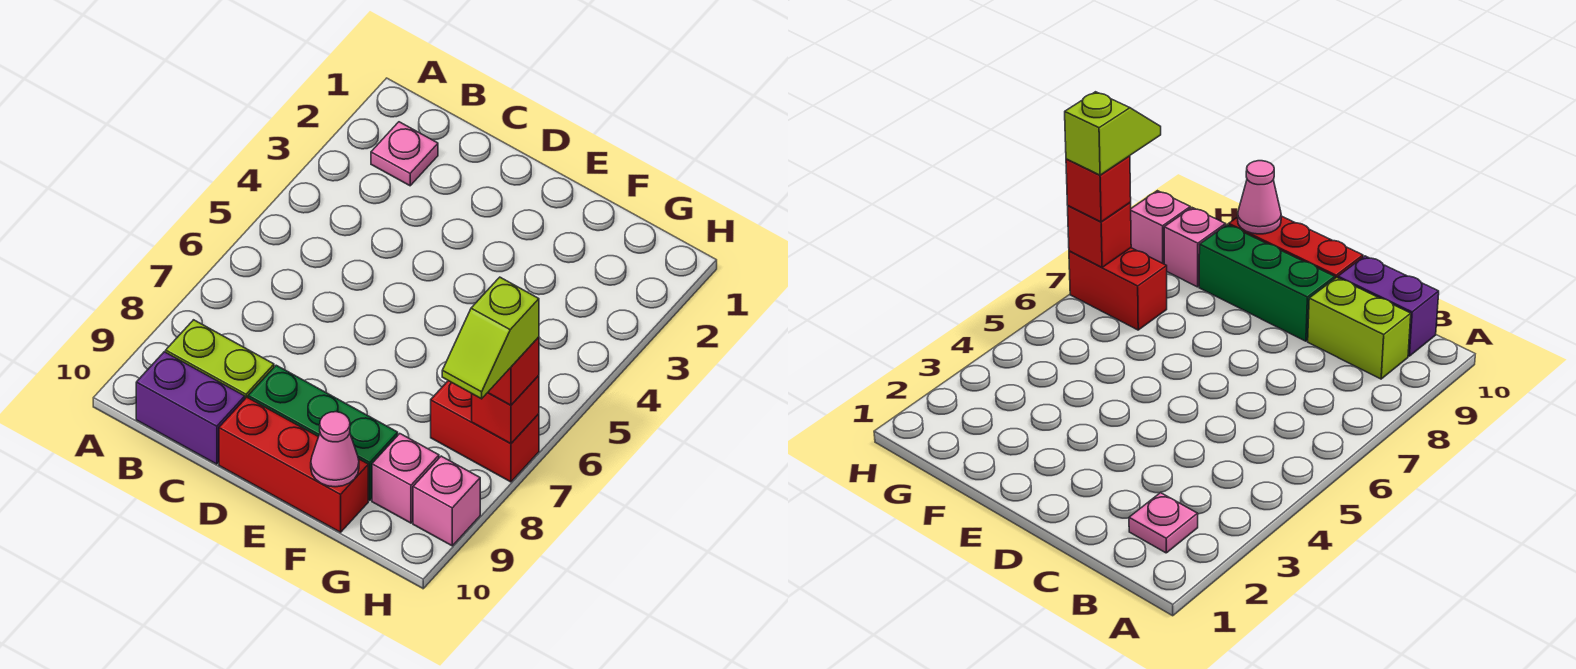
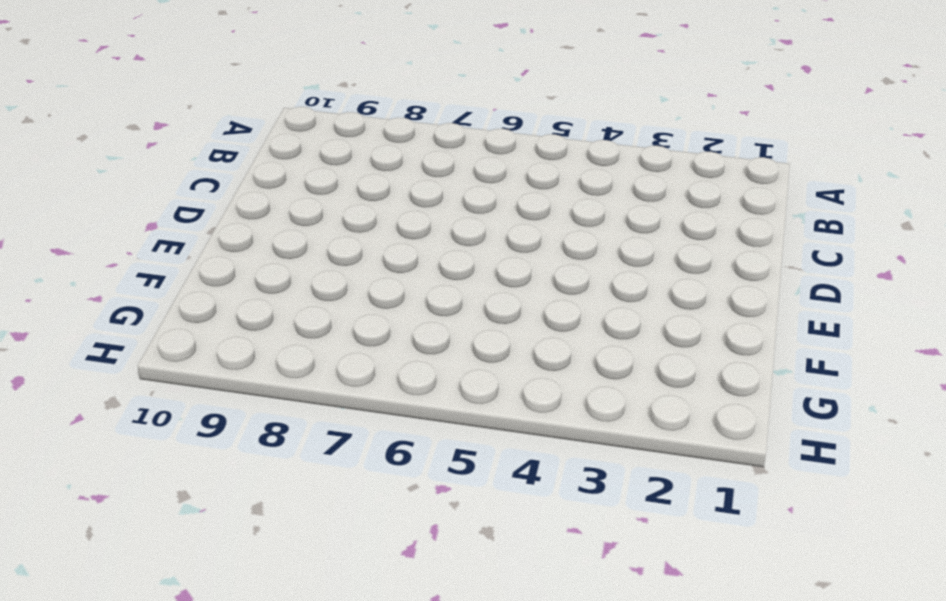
none -> pink plate B2 level 1
none -> lime brick B9:C9 level 1
none -> purple brick B10:C10 level 1

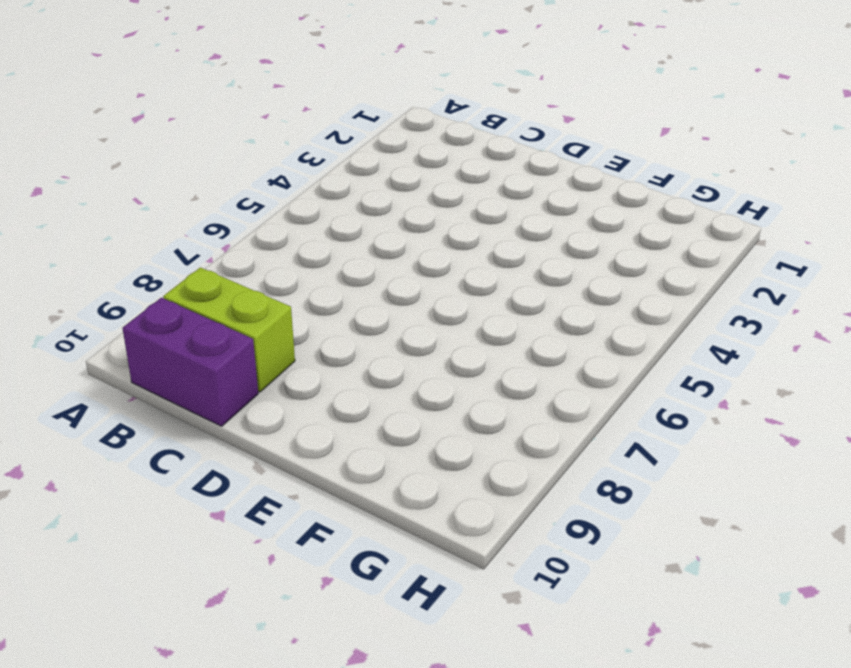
none -> pink plate B2 level 1
none -> green brick D9:F9 level 1
none -> red brick D10:F10 level 1

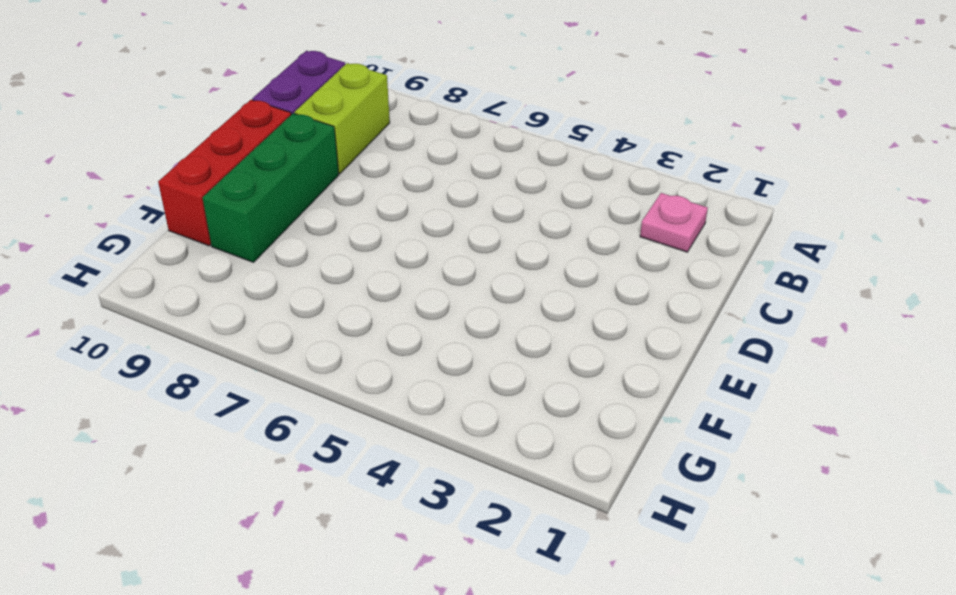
none -> red brick G7:H7 level 1
none -> pink brick G9 level 1
none -> pink brick H9 level 1

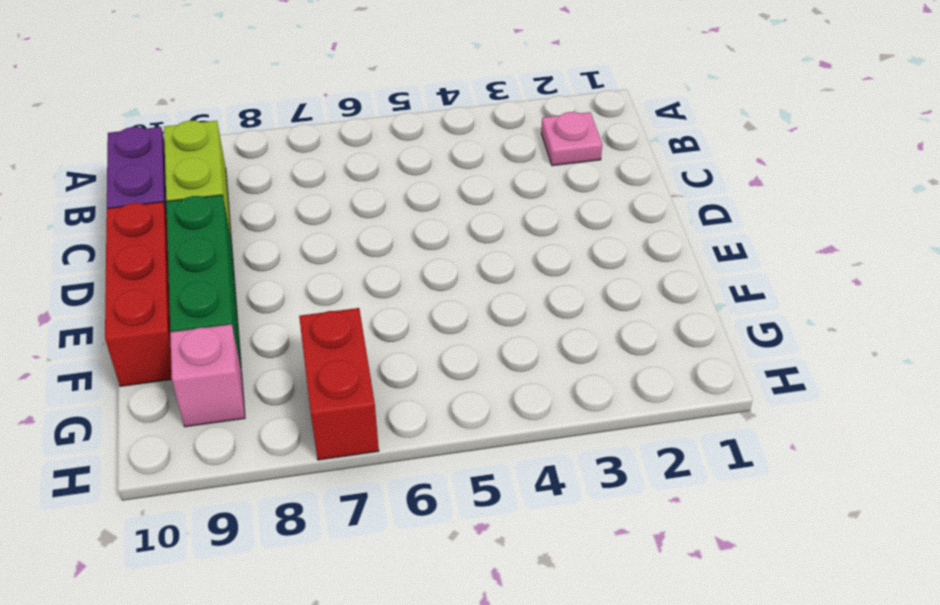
none -> pink brick H9 level 1
none -> pink cone F10 level 2
none -> red brick H7 level 2

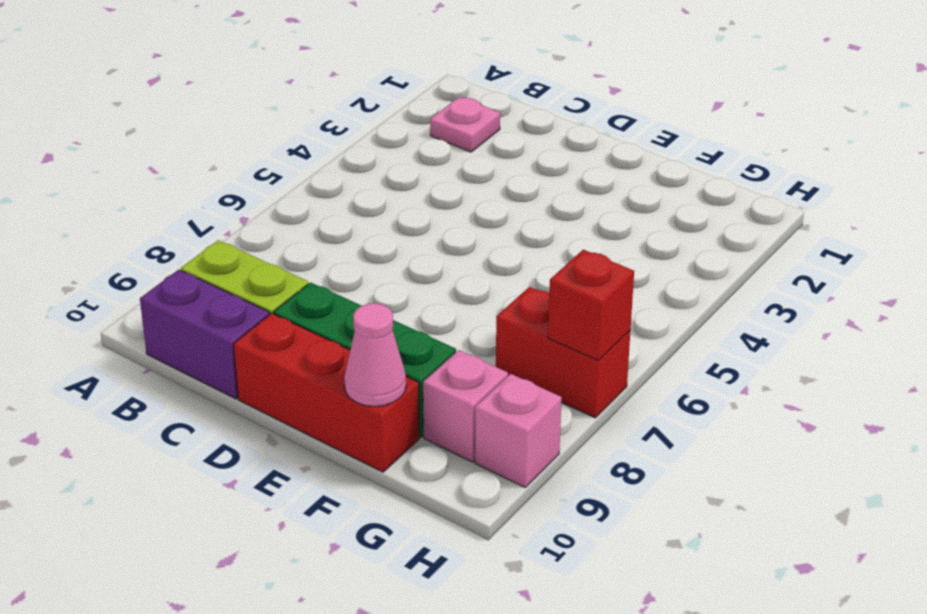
none -> red brick H7 level 3
none -> lime slope H7:H8 level 4 top 7

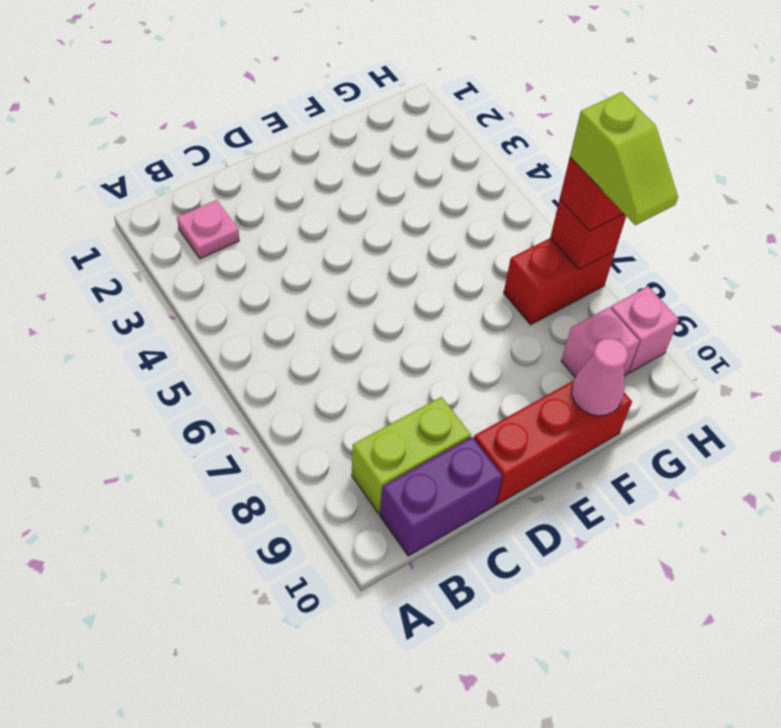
none -> green brick D9:F9 level 1

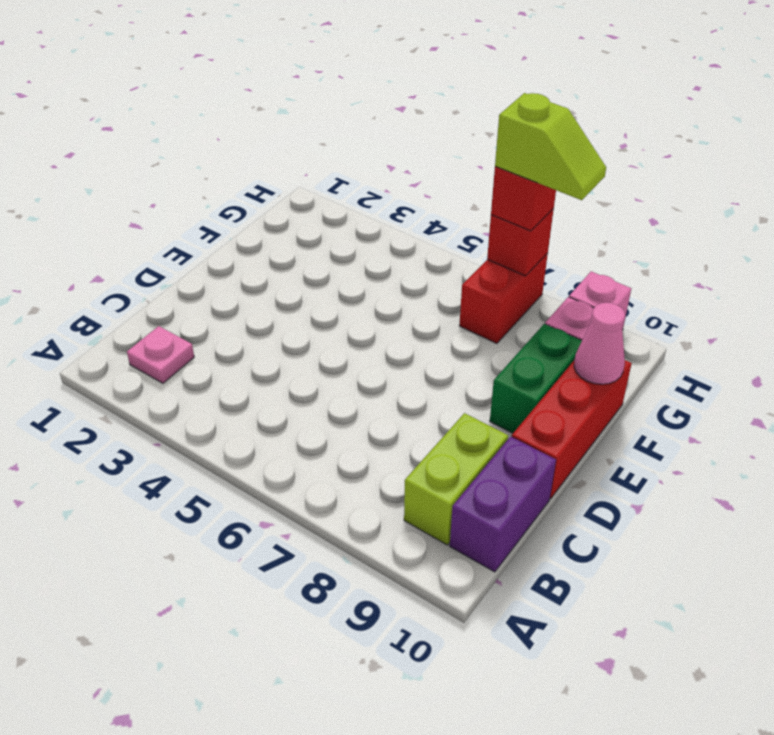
green brick E9:F9 level 1 -> green brick D9:F9 level 1

